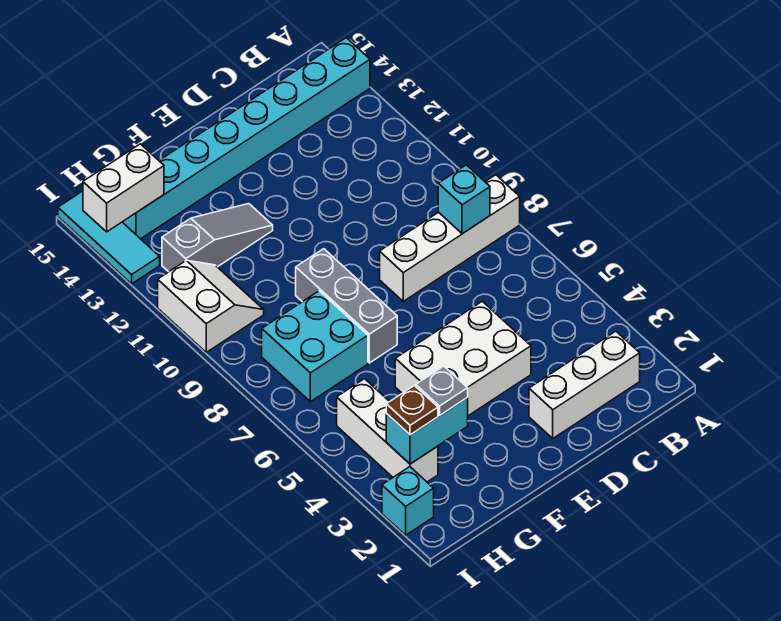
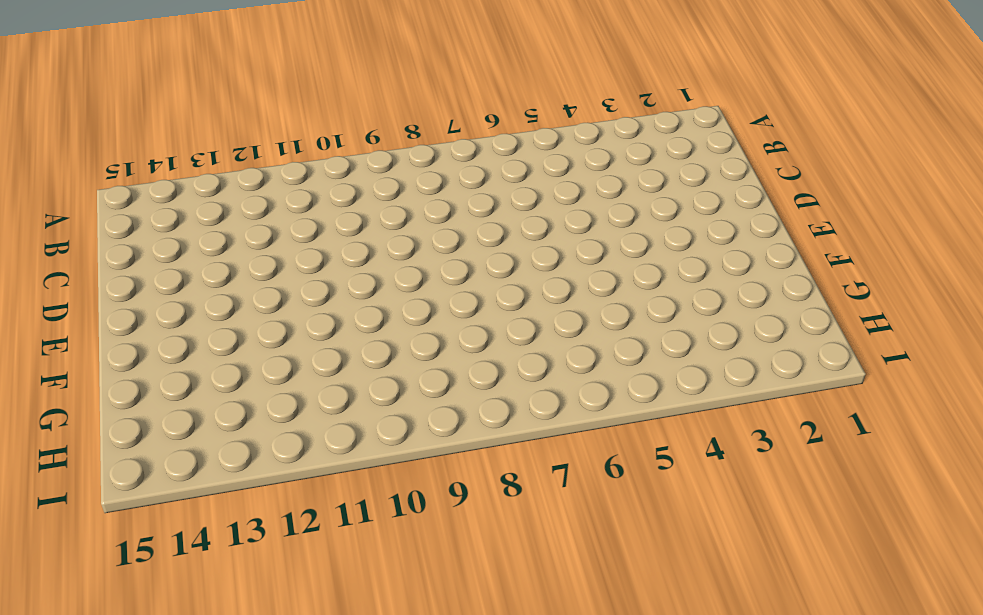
none -> white brick A8:D8 level 1
none -> cyan brick A14:H14 level 1
none -> white brick B2:D2 level 1

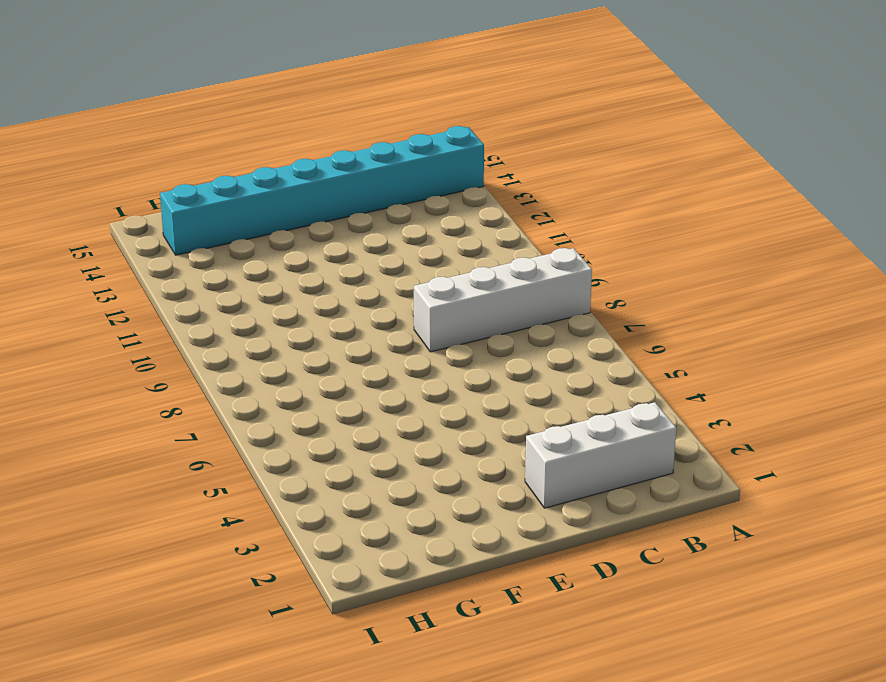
none -> white brick D4:F5 level 1
none -> grey brick F7:F9 level 1
none -> grey slope F12:H12 level 1 top H

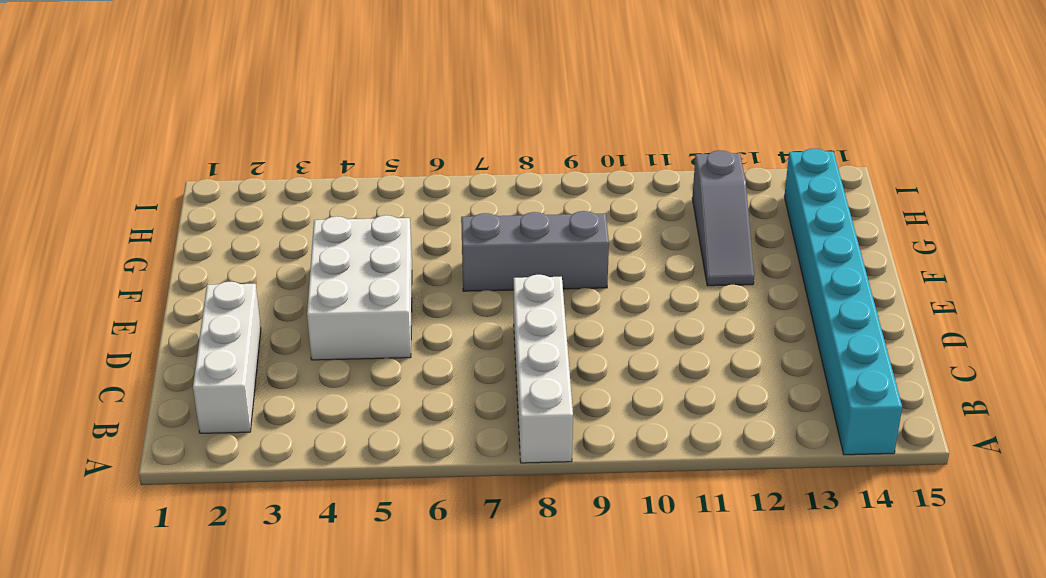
none -> cyan brick G7:H8 level 1
none -> white brick H3:H5 level 1
none -> white slope H10:I11 level 1 top I

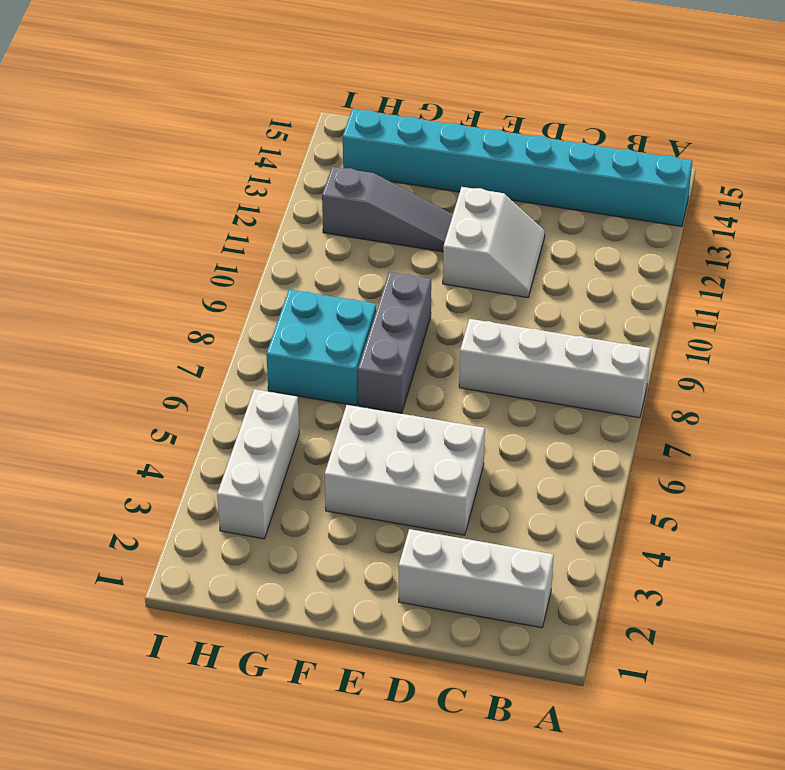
white slope D11:E12 level 1 top E -> white slope H10:I11 level 1 top I
none -> cyan brick I2 level 1
none -> cyan tile I13:I15 level 1
none -> cyan brick B8 level 2

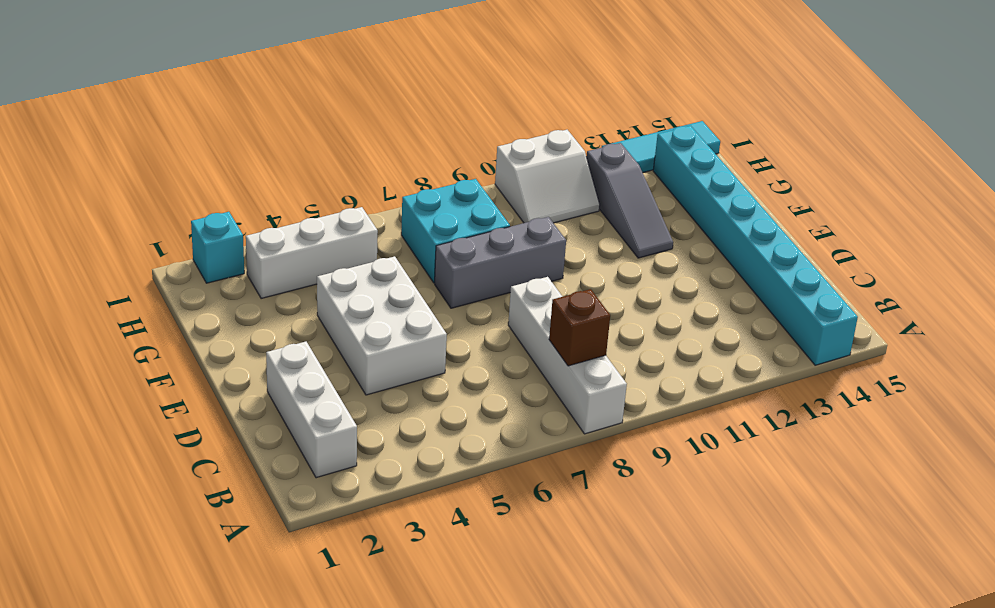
brown brick B8 level 2 -> cyan brick B8 level 2
none -> cyan brick G3:H3 level 2
none -> white brick H14:I14 level 2
none -> grey plate G3 level 3

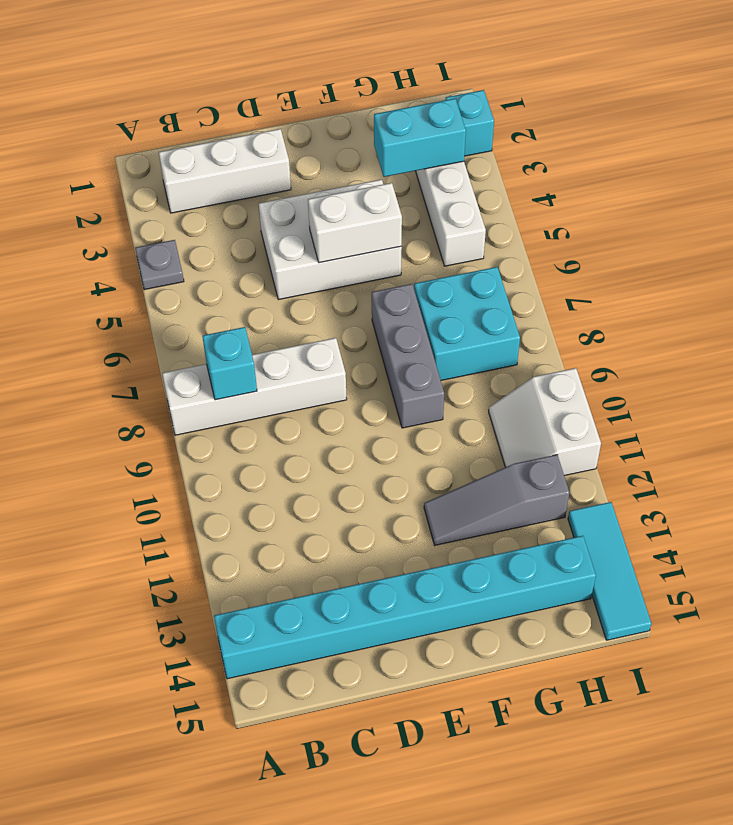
grey plate A4 level 1 -> grey plate G3 level 3
white brick E5:F5 level 2 -> white brick H14:I14 level 2
none -> brown plate H3 level 3

